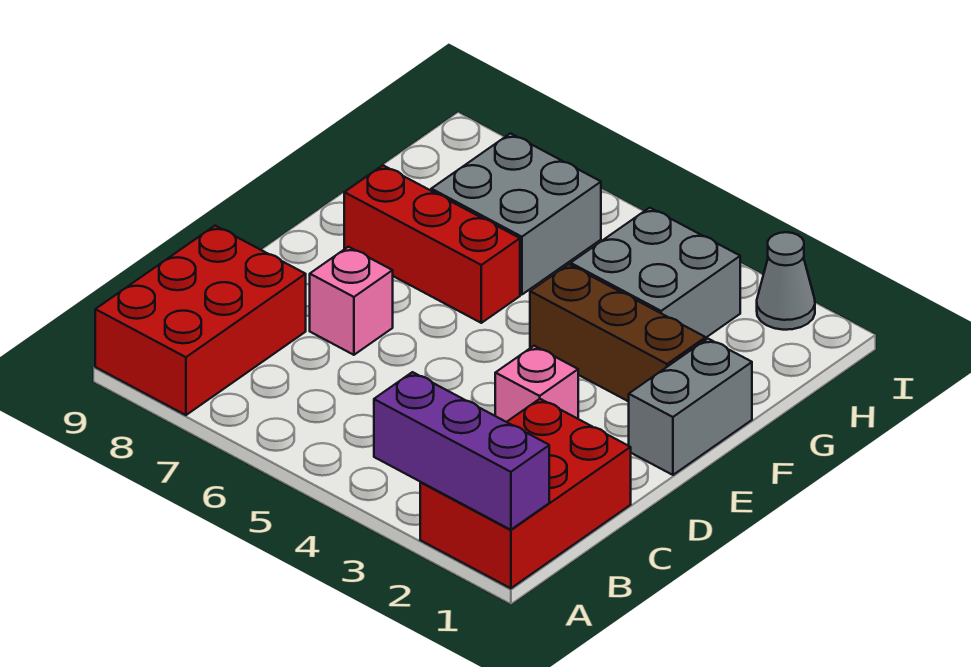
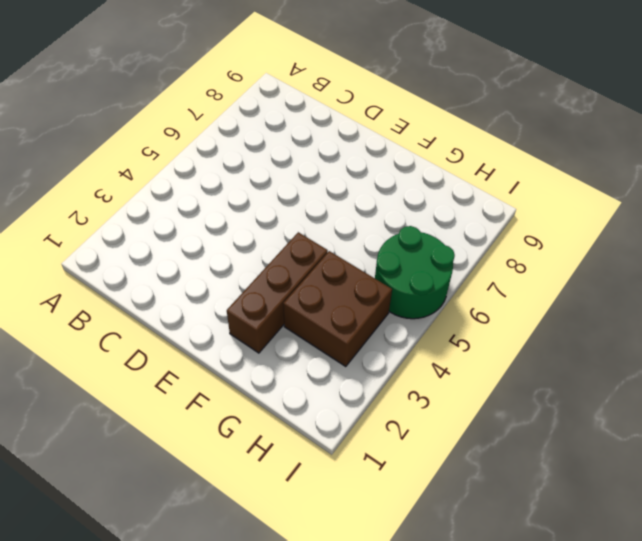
brown brick G3:H4 level 1 -> grey brick G3:H4 level 1
green round brick H5:I6 level 1 -> grey brick G6:H7 level 1
none -> red brick A1:C2 level 1
none -> red brick A8:C9 level 1

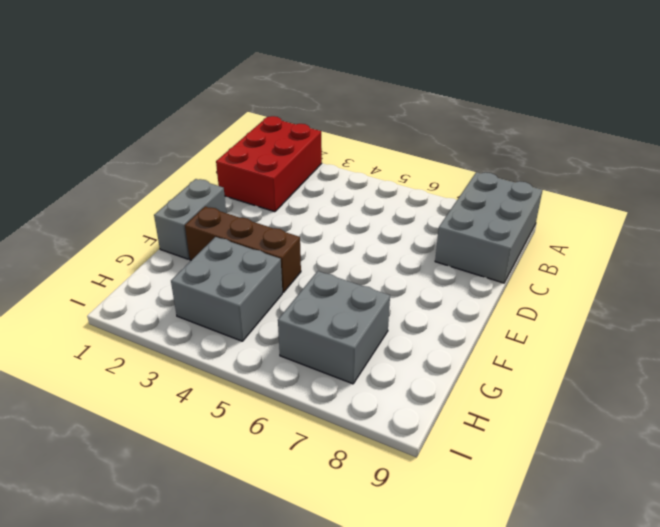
grey brick A8:C9 level 1 -> red brick A8:C9 level 1
none -> pink brick D3 level 1
none -> pink brick D7 level 1

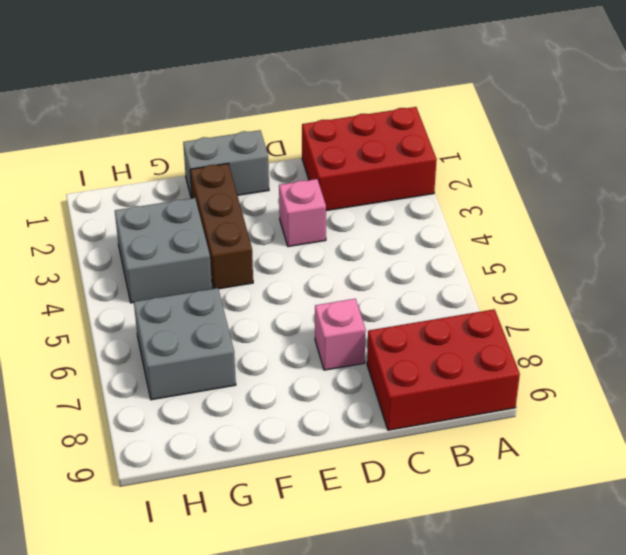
none -> red brick F6:F8 level 1
none -> grey cone I2 level 1

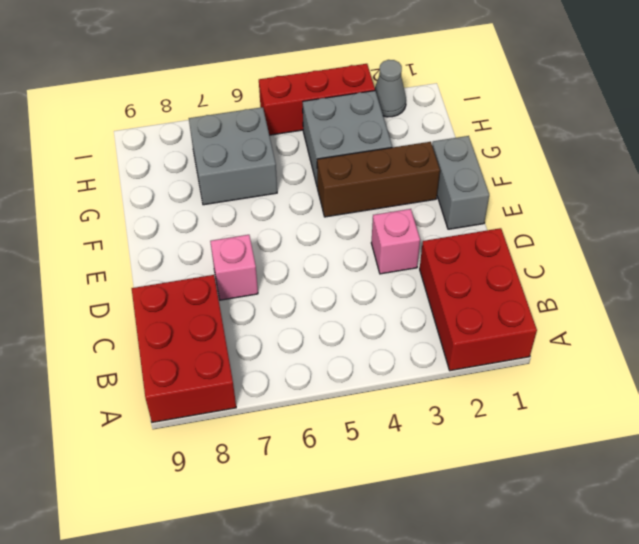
red brick I3:I5 level 1 -> red brick F6:F8 level 1
none -> purple brick A1:A3 level 2

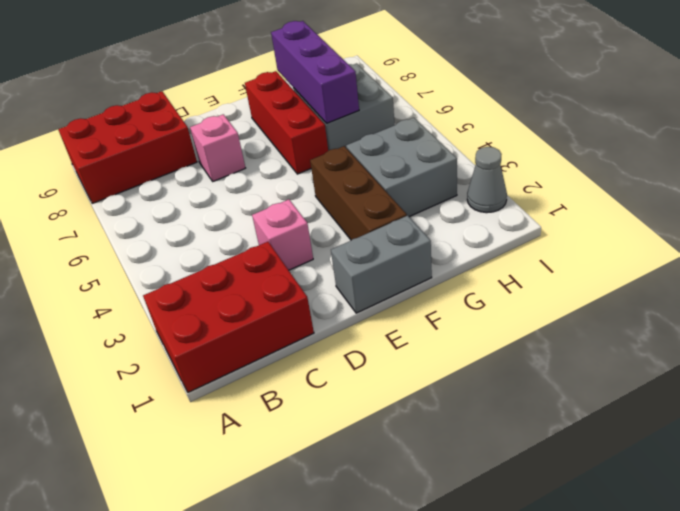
purple brick G6:G8 level 2 -> purple brick A1:A3 level 2

